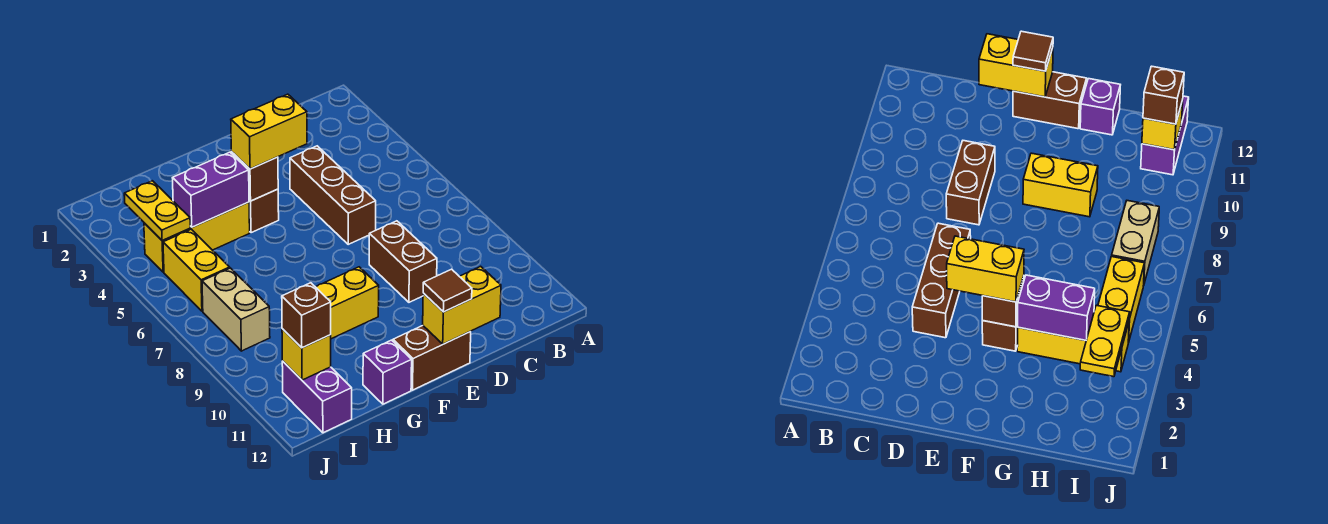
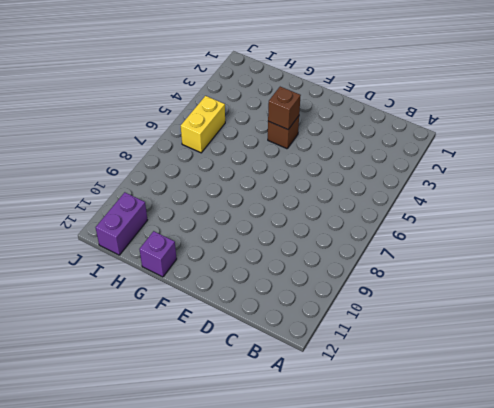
none -> brown brick D4:D6 level 1
none -> brown brick D8:D9 level 1
none -> brown brick E12:F12 level 1

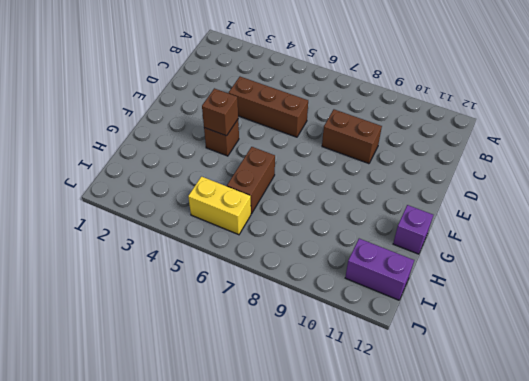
brown brick G6:H6 level 1 -> brown brick E12:F12 level 1
none -> yellow brick F9:G9 level 1
none -> yellow brick G4:I4 level 1
none -> tan brick I7:I8 level 1

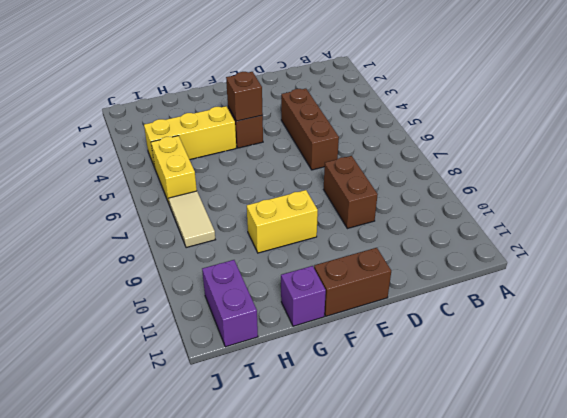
tan tile I7:I8 level 1 -> tan brick I7:I8 level 1
none -> yellow brick D12:E12 level 2
none -> purple brick G4:H4 level 2
none -> yellow plate I3:I4 level 2

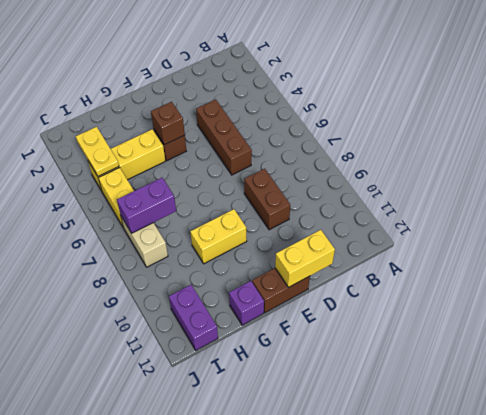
purple brick H7:I7 level 2 -> purple brick G4:H4 level 2
none -> yellow brick I11 level 2
none -> yellow brick E4:F4 level 3
none -> brown tile E12 level 3

